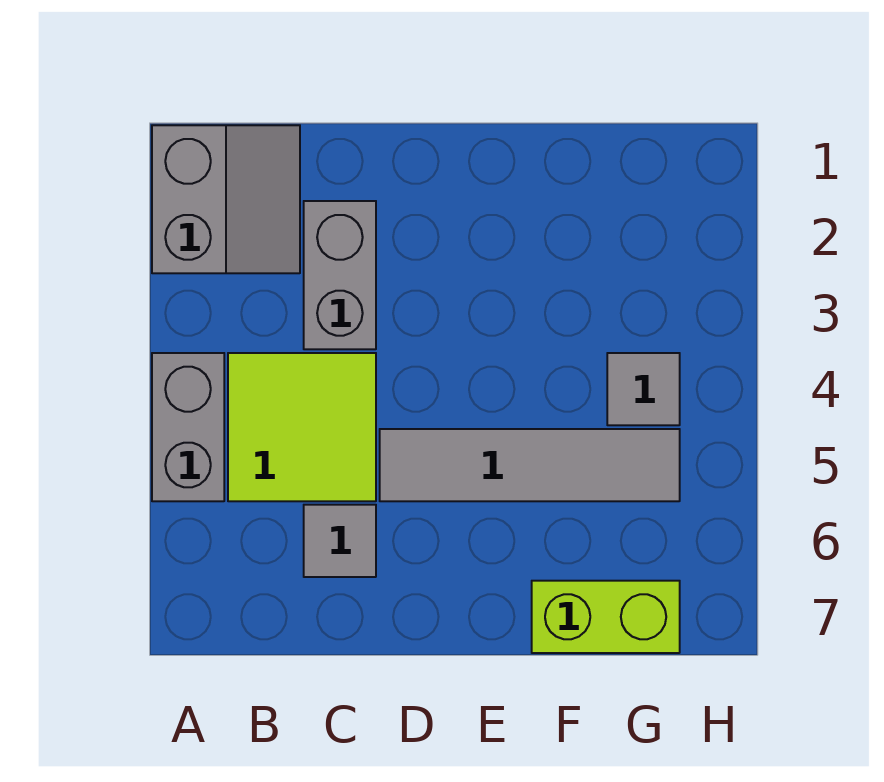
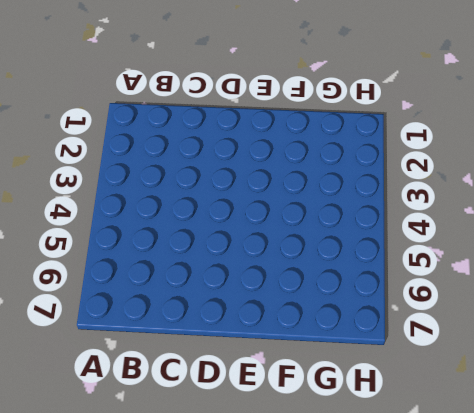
none -> grey slope A1:B2 level 1 top A
none -> grey brick A4:A5 level 1

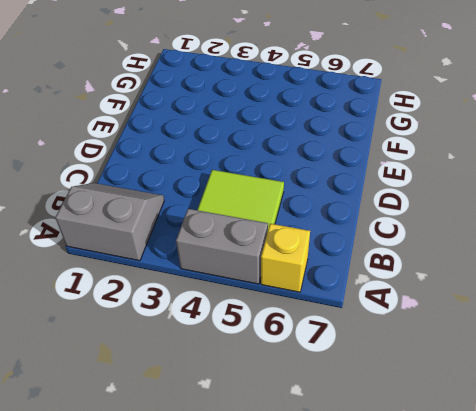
yellow brick A6 level 1 -> none
none -> grey brick C2:C3 level 1
none -> grey tile C6 level 1

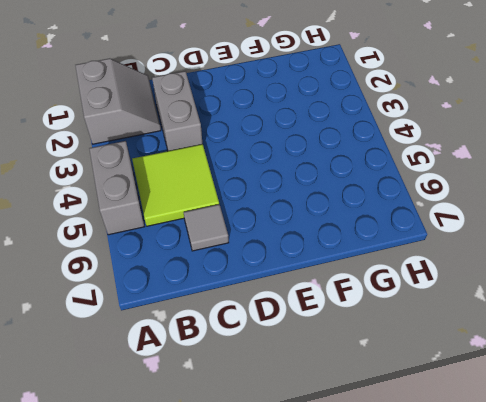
none -> grey tile D5:G5 level 1
none -> lime brick F7:G7 level 1

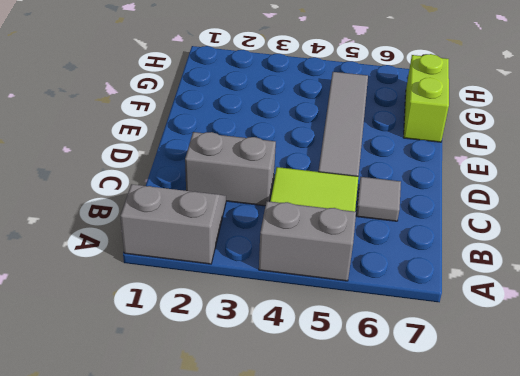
none -> grey tile G4 level 1

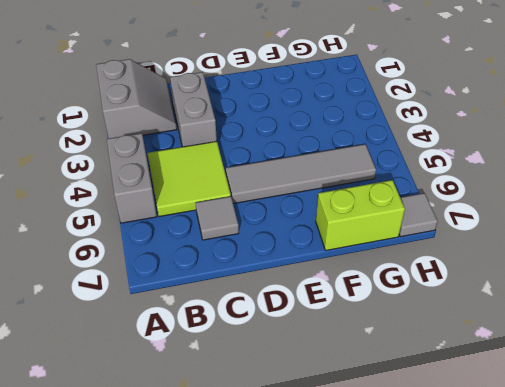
grey tile H7 level 1 -> grey tile G4 level 1

